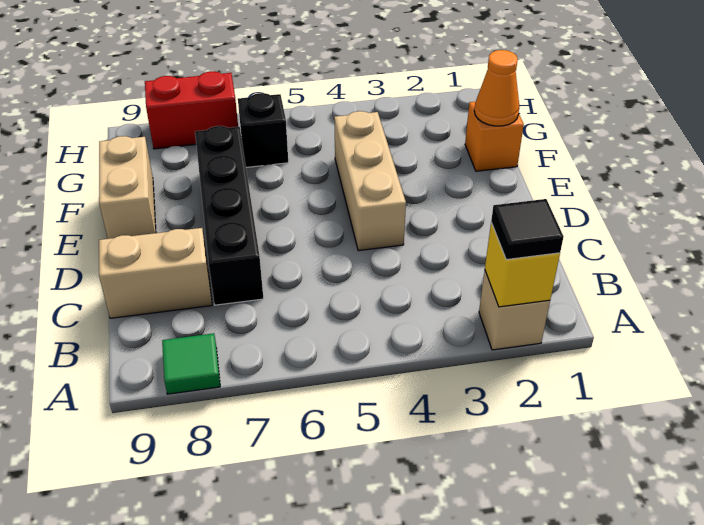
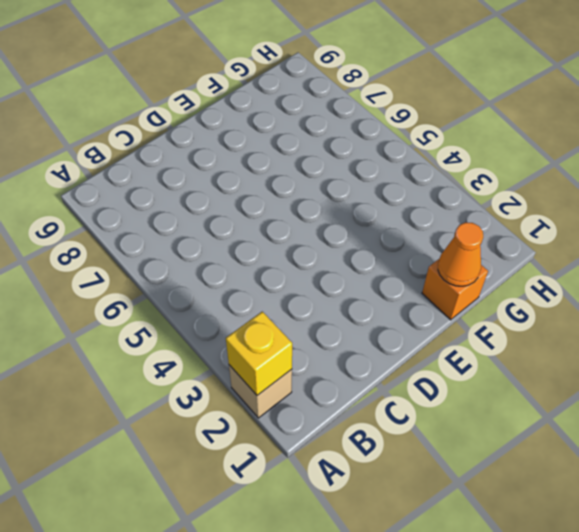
none -> green tile A8 level 1
none -> black brick C7:F7 level 1
none -> tan brick C8:C9 level 1

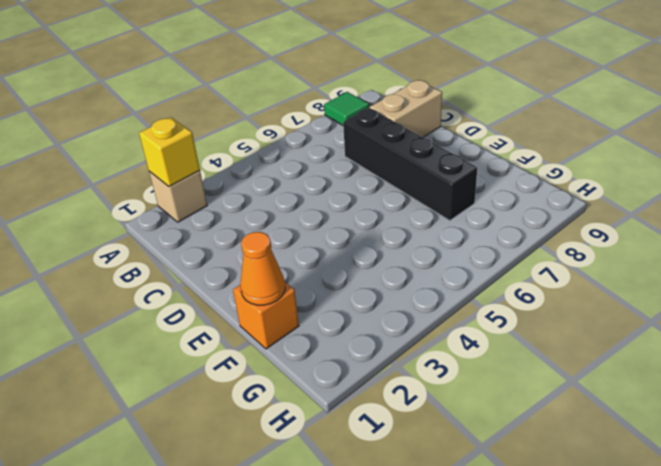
none -> tan brick D4:F4 level 1
none -> tan brick E9:F9 level 1
none -> black brick G6 level 1

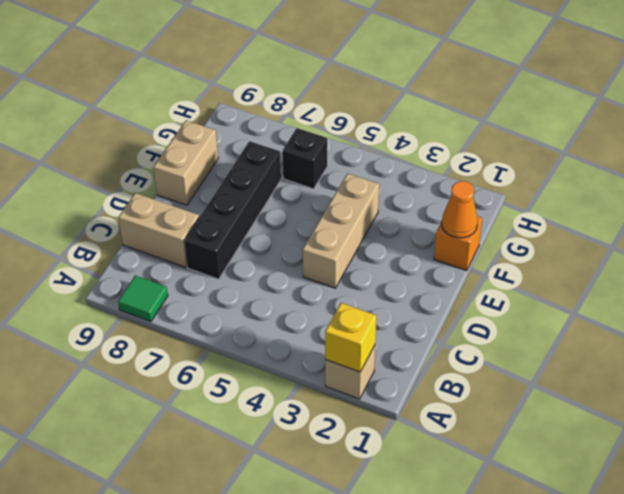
none -> red brick H7:H8 level 1
none -> black tile A2 level 3

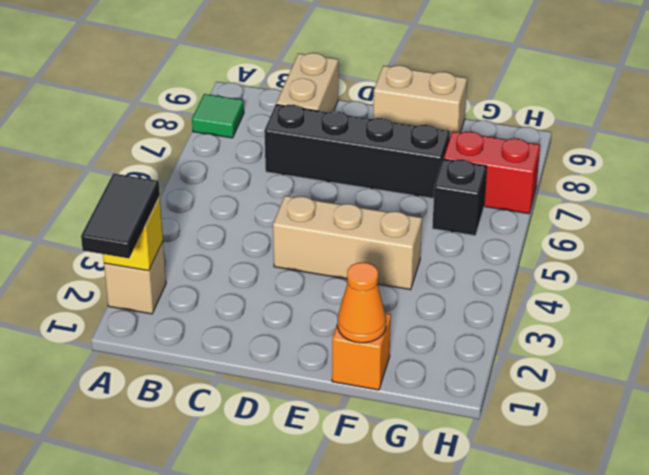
black tile A1:A2 level 3 -> black tile A2 level 3
red brick G7:H7 level 1 -> red brick H7:H8 level 1

